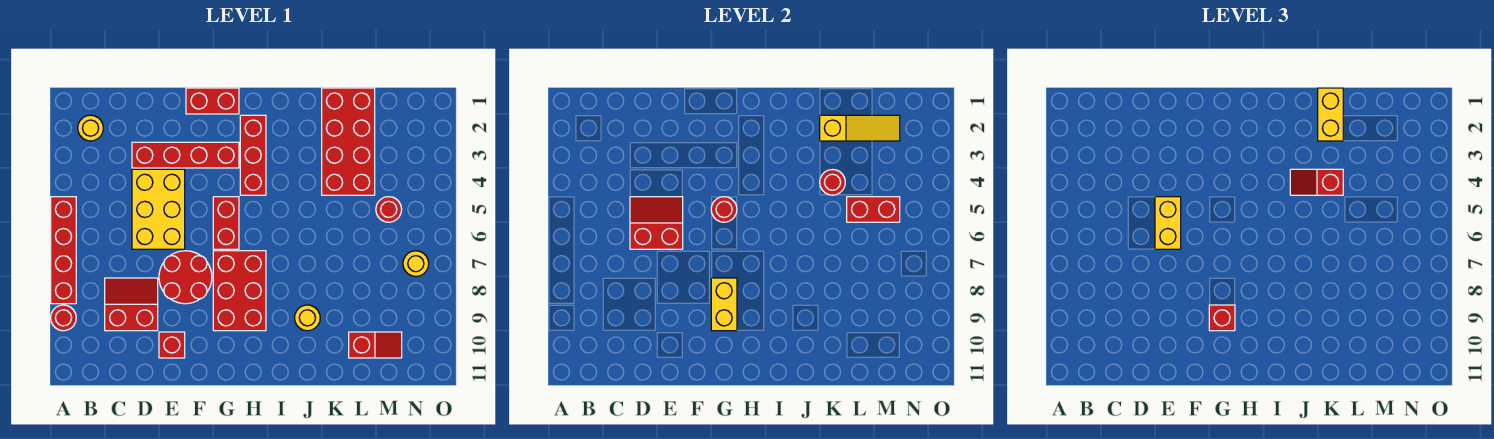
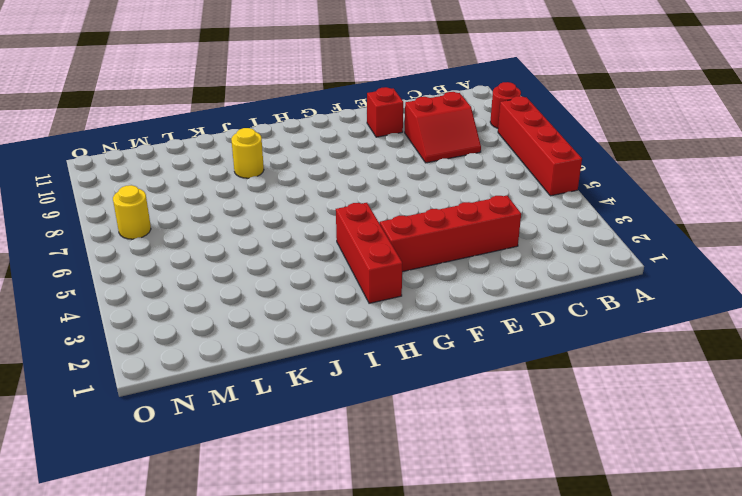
none -> yellow round brick B2 level 1
none -> yellow brick D4:E6 level 1
none -> red round brick E7:F8 level 1

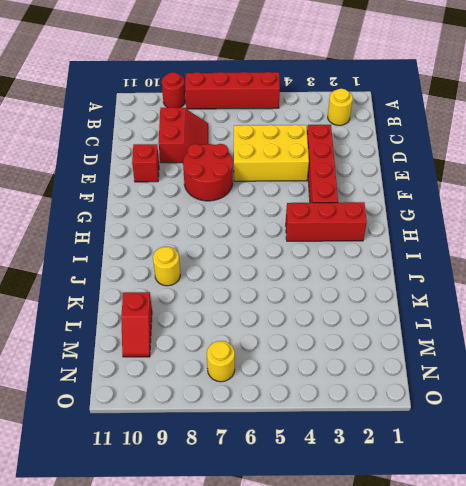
none -> red brick F1:G1 level 1
none -> red brick G5:G6 level 1
none -> red brick G7:H9 level 1

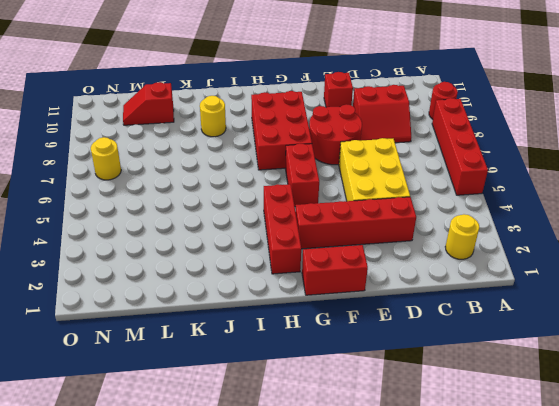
none -> red brick K1:L4 level 1
none -> red round brick M5 level 1
none -> red slope D5:E6 level 2 top 6

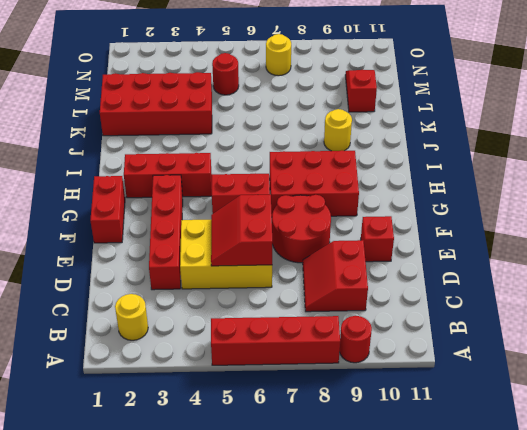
none -> red round brick G5 level 2
none -> yellow brick G8:G9 level 2
none -> yellow slope K2:M2 level 2 top K

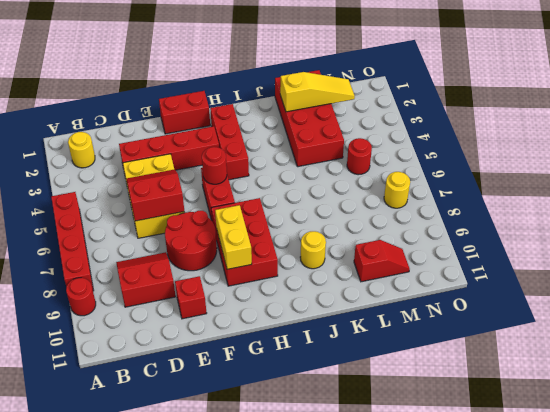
none -> red round brick K4 level 2
none -> red brick L5:M5 level 2
none -> yellow brick E5:E6 level 3

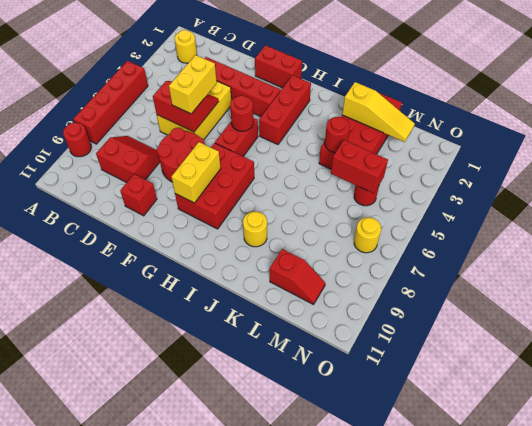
none -> red brick G9 level 3
none -> red slope J4:K4 level 3 top K
none -> yellow brick K1:K2 level 3

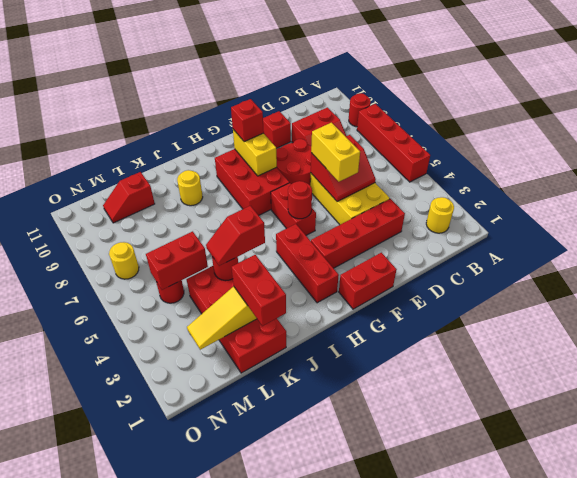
red slope J4:K4 level 3 top J -> red slope J4:K4 level 3 top K
red brick K1:K2 level 3 -> yellow brick K1:K2 level 3

